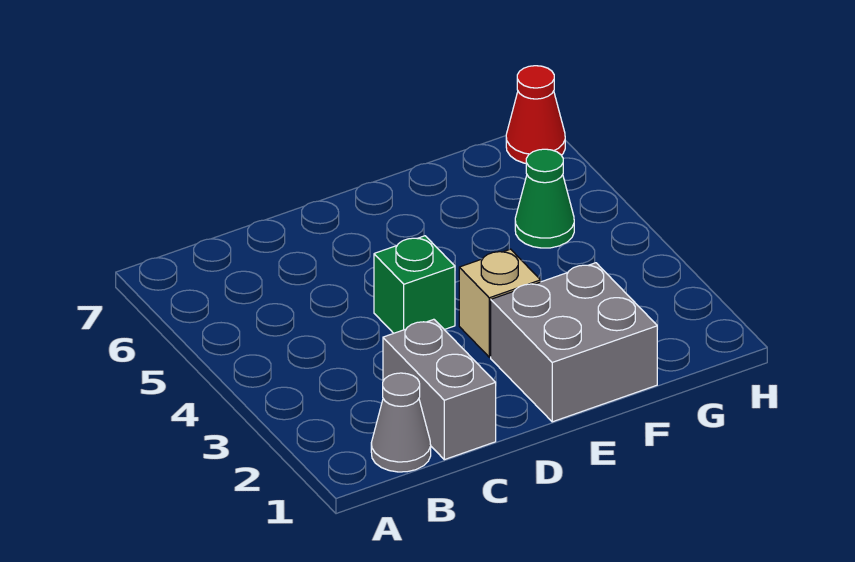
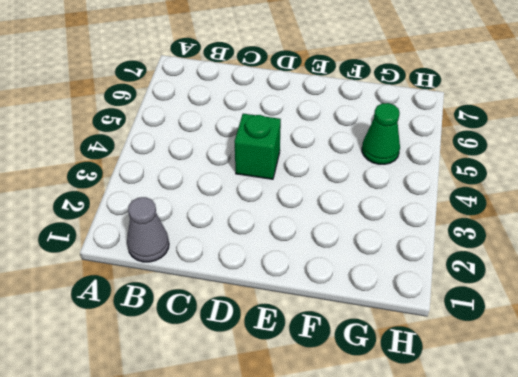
none -> grey brick C1:C2 level 1
none -> grey brick E1:F2 level 1

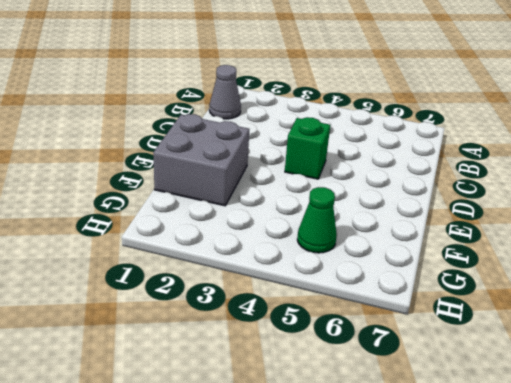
none -> grey brick C1:C2 level 1
none -> tan brick E3 level 1

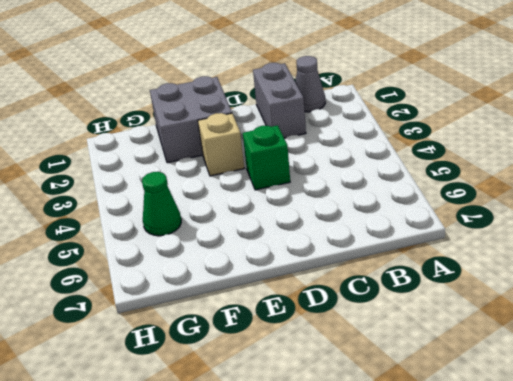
none -> red cone H7 level 1

